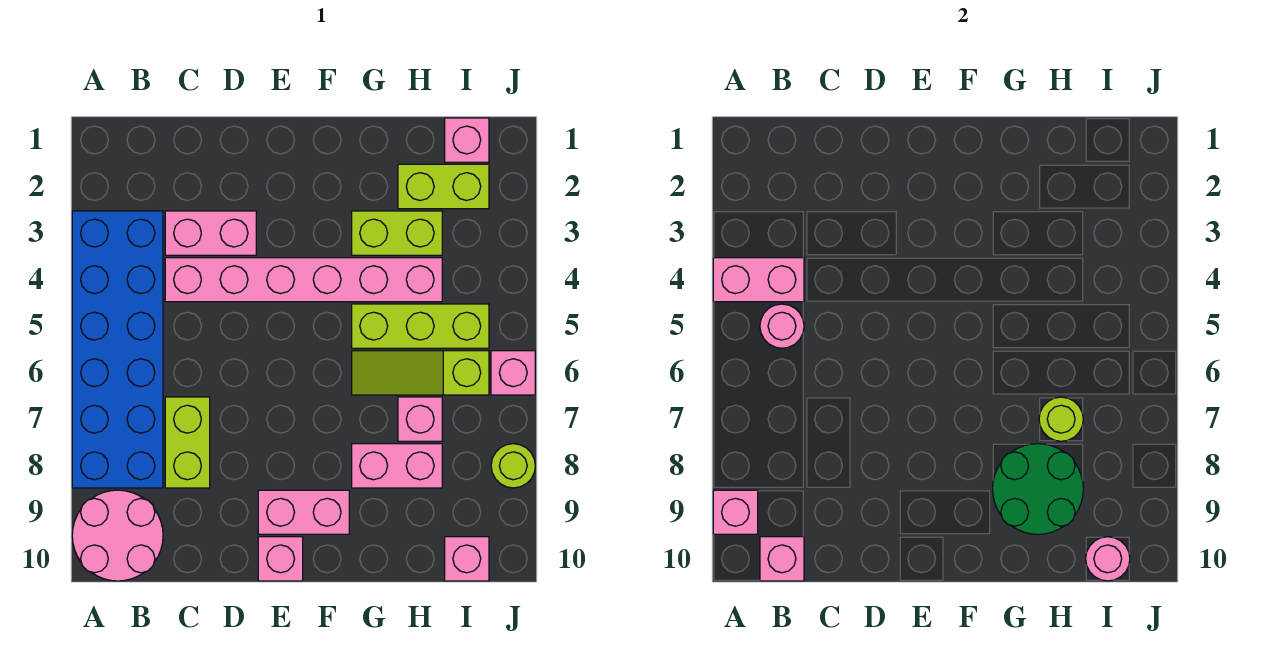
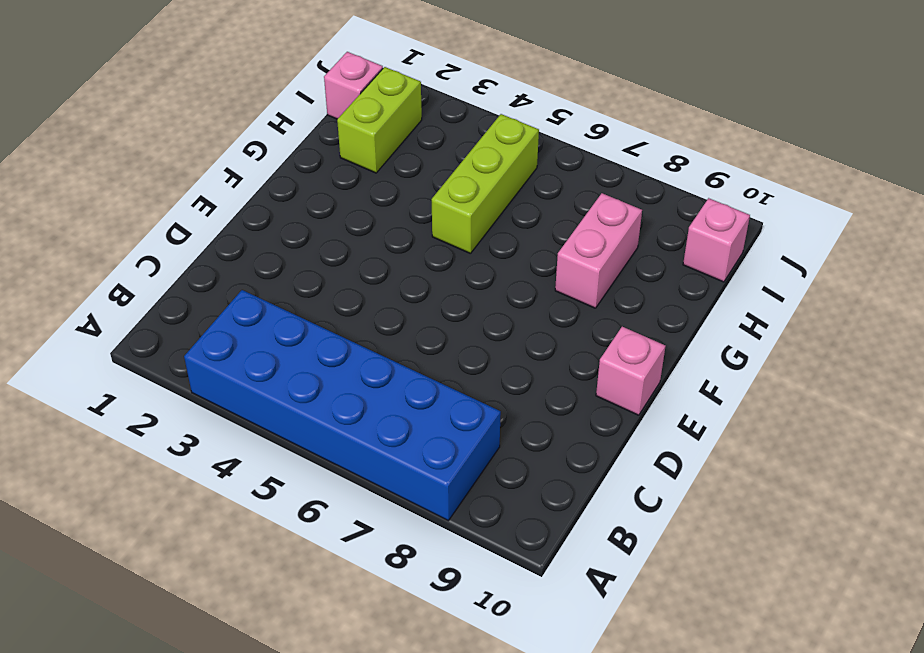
none -> pink round brick A9:B10 level 1
none -> pink brick C3:D3 level 1
none -> pink brick C4:H4 level 1

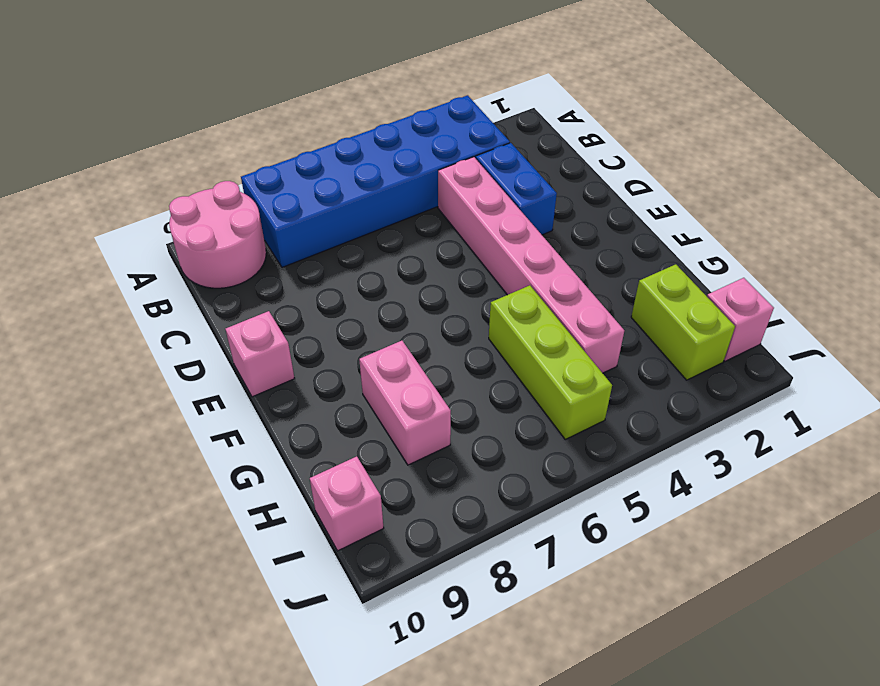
blue brick C3:D3 level 1 -> pink brick C3:D3 level 1
none -> lime brick C7:C8 level 1
none -> pink brick E9:F9 level 1
none -> lime brick G3:H3 level 1

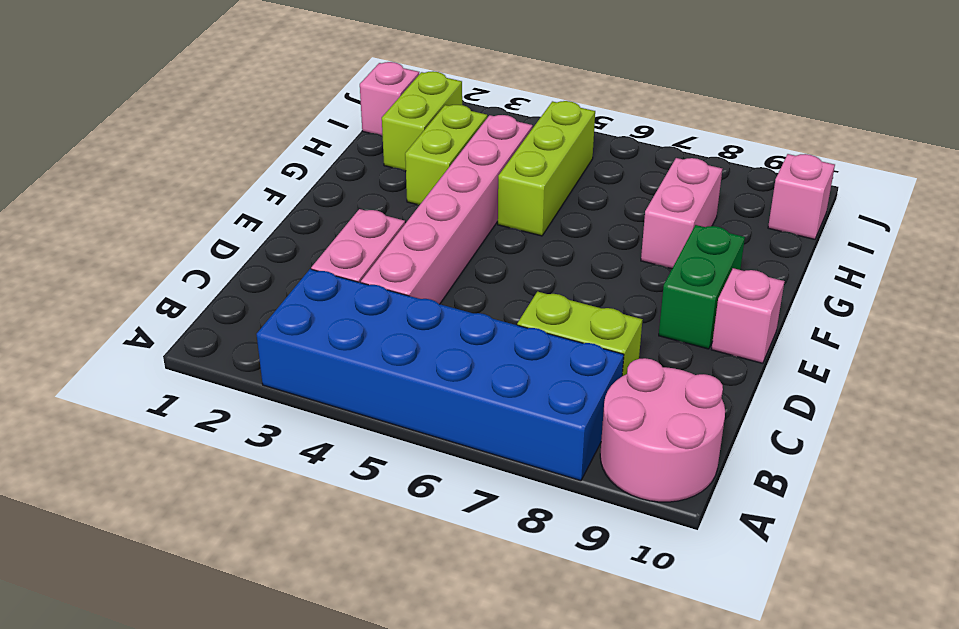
green brick E9:F9 level 1 -> pink brick E9:F9 level 1
none -> lime slope G6:I6 level 1 top I
none -> pink brick H7 level 1
none -> pink brick J6 level 1

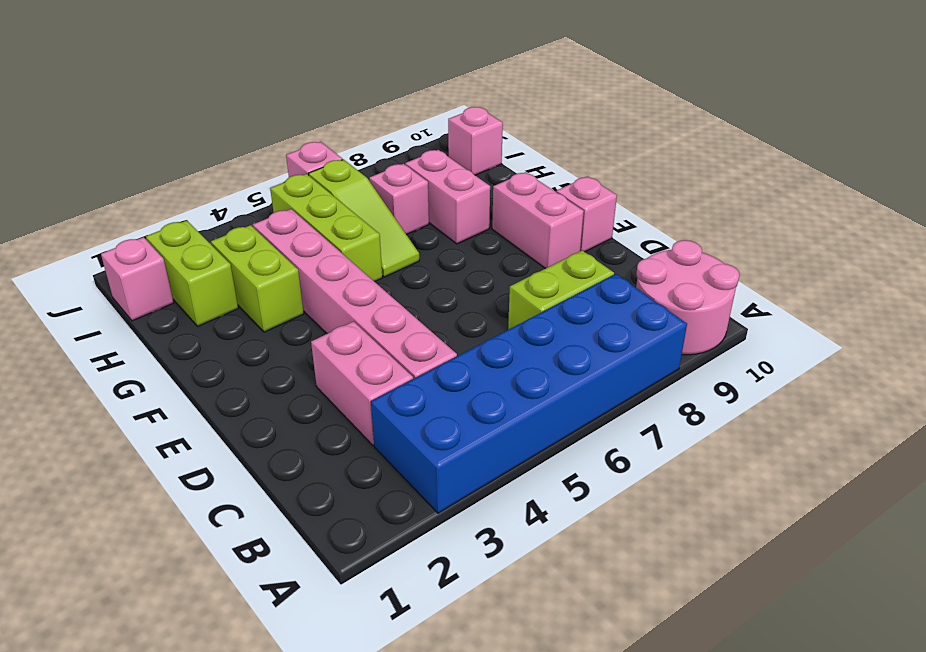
none -> lime round brick J8 level 1
none -> pink brick A4:B4 level 2
none -> pink brick A9 level 2

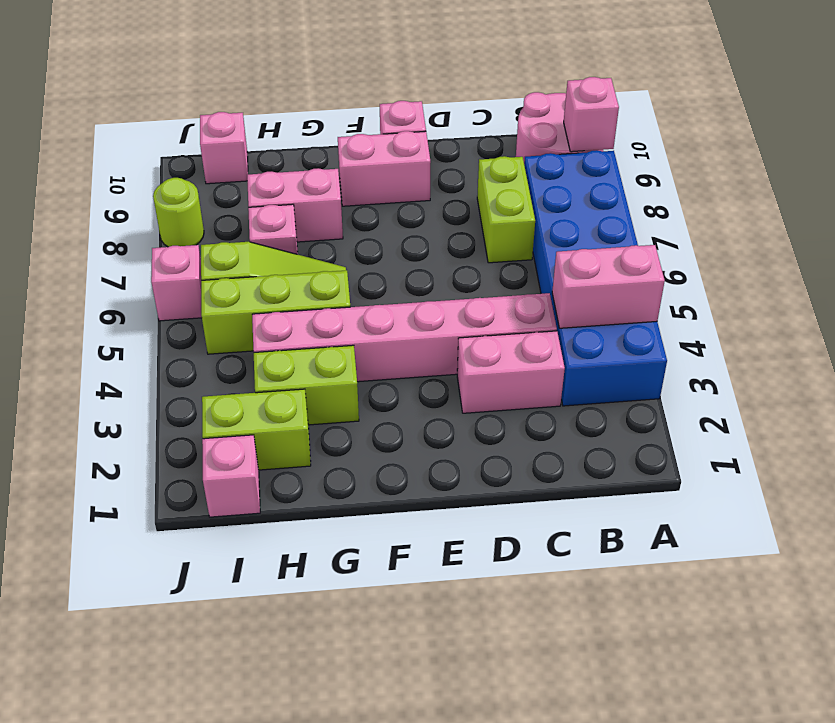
none -> pink round brick B5 level 2
none -> pink brick B10 level 2
none -> green round brick G8:H9 level 2

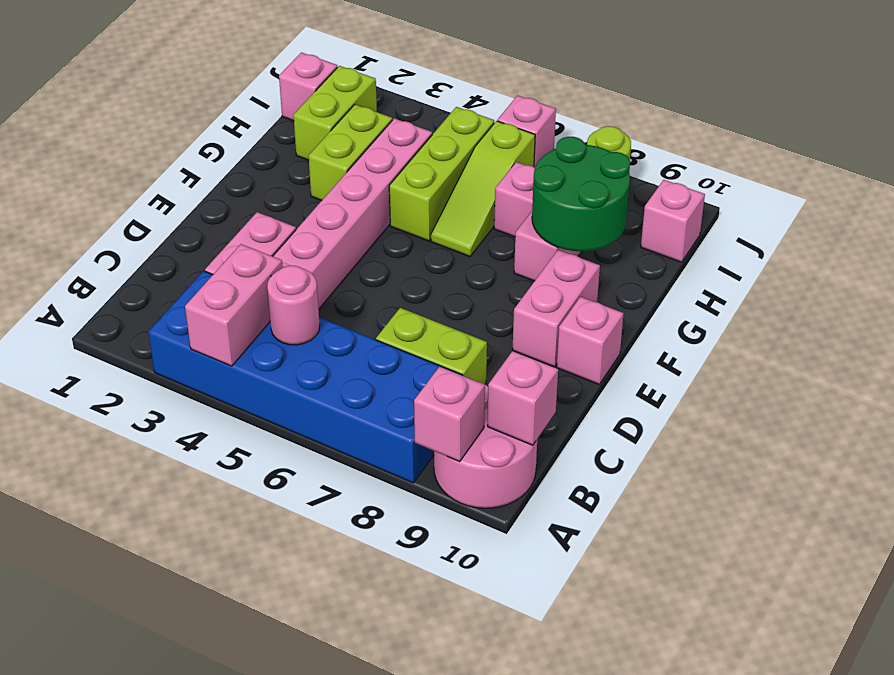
none -> lime round brick H7 level 2
none -> pink round brick I10 level 2

